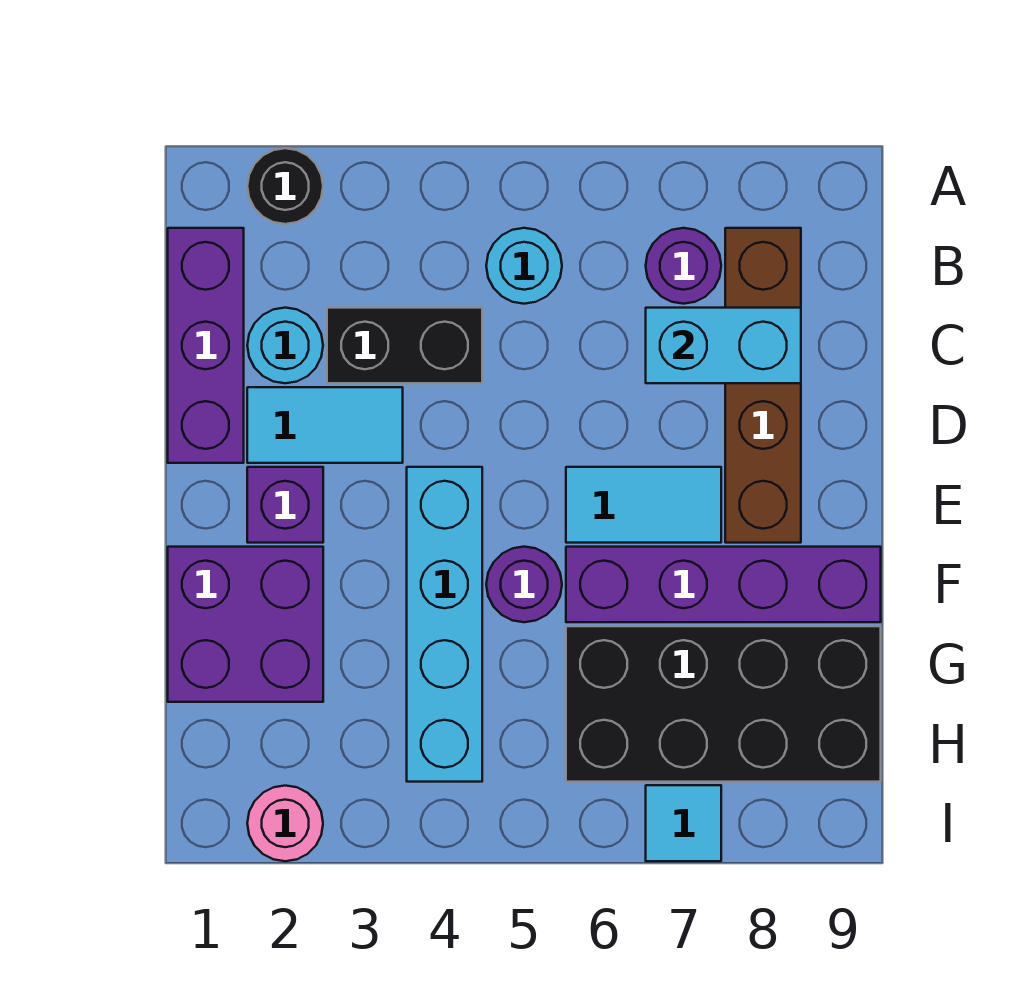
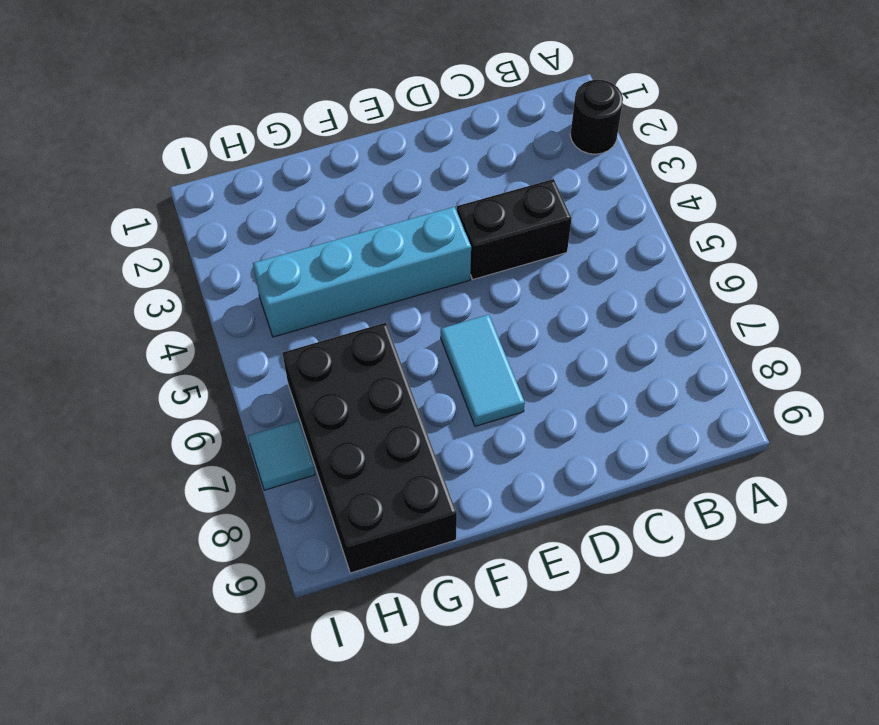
black brick C4:D4 level 1 -> black brick C3:C4 level 1
none -> purple brick B1:D1 level 1
none -> cyan round brick B5 level 1
none -> purple round brick B7 level 1

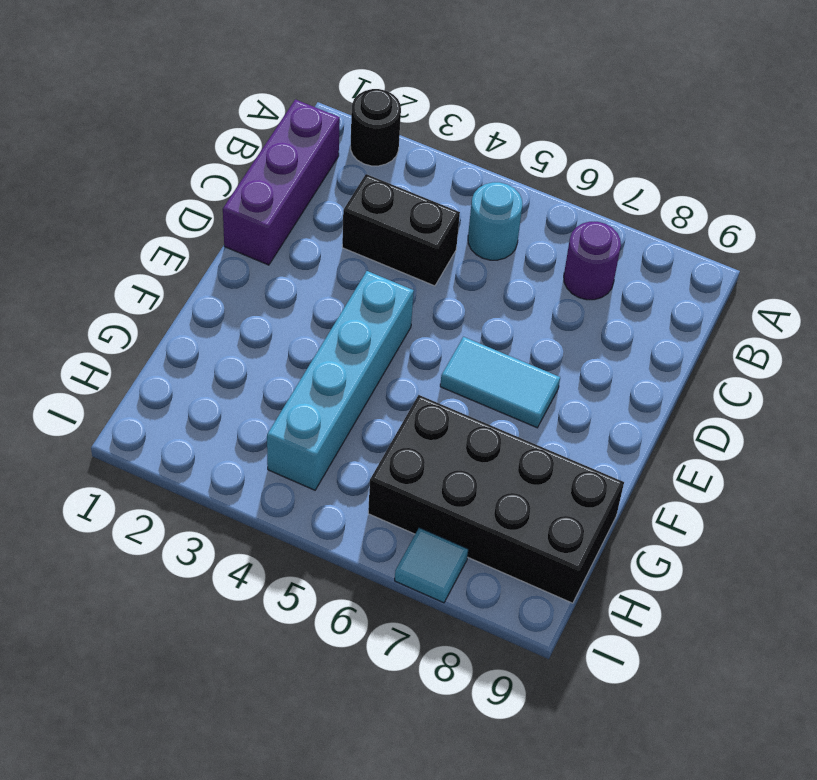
none -> brown brick B8:E8 level 1
none -> cyan round brick C2 level 1
none -> cyan tile D2:D3 level 1

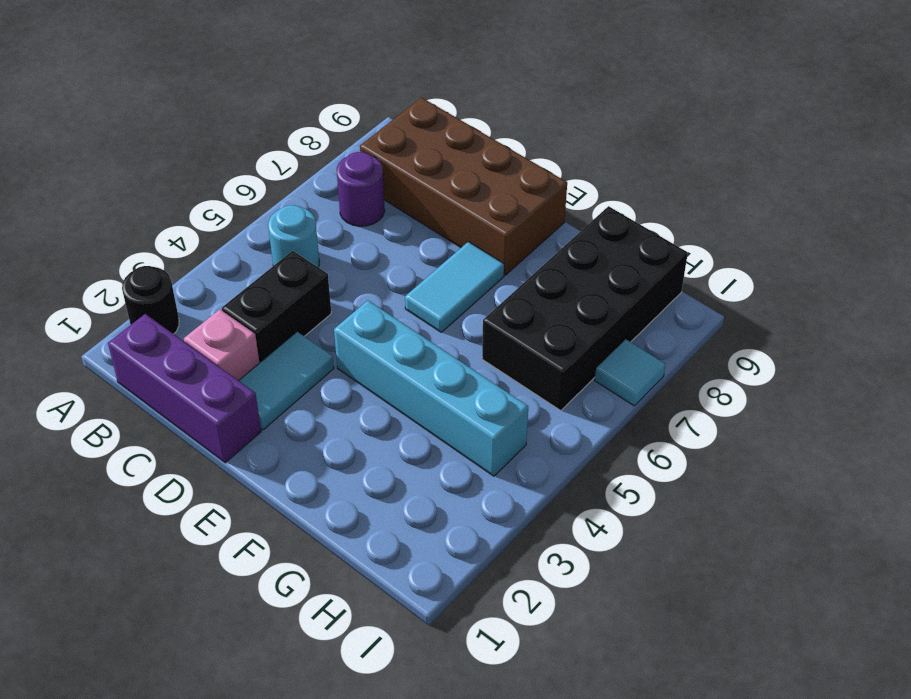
brown brick B8:E9 level 1 -> brown brick B8:E8 level 1
pink brick C2 level 1 -> cyan round brick C2 level 1
none -> purple brick E2 level 1
none -> purple brick F1:G2 level 1
none -> purple round brick F5 level 1

